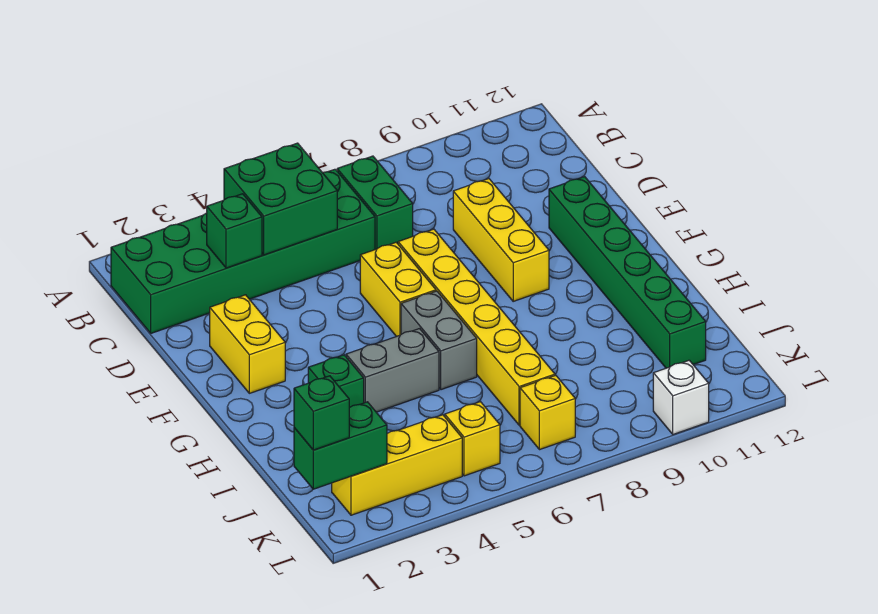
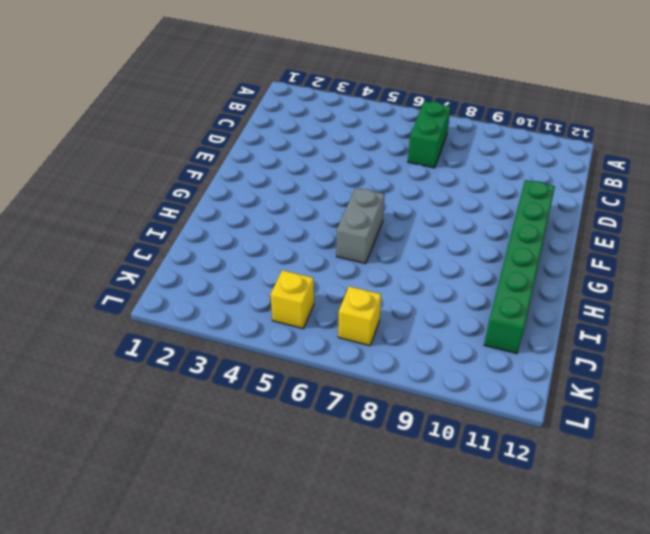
none -> green brick B1:C6 level 1
none -> yellow brick D9:F9 level 1
none -> yellow brick E2:F2 level 1

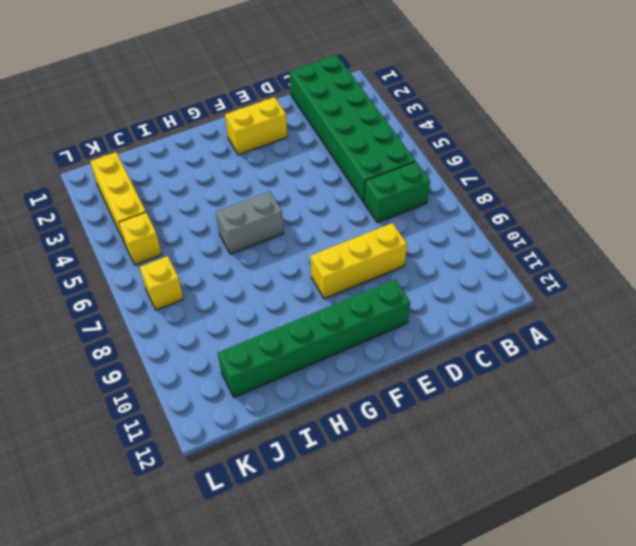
none -> yellow brick E6:F6 level 1
none -> yellow brick E7:J7 level 1
none -> green brick H3 level 1

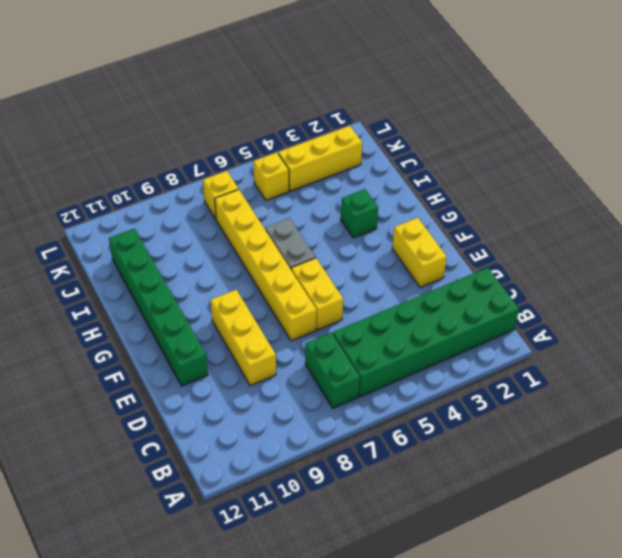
none -> grey brick H4:H5 level 1
none -> white brick L10 level 1
none -> green brick B4:C5 level 2

